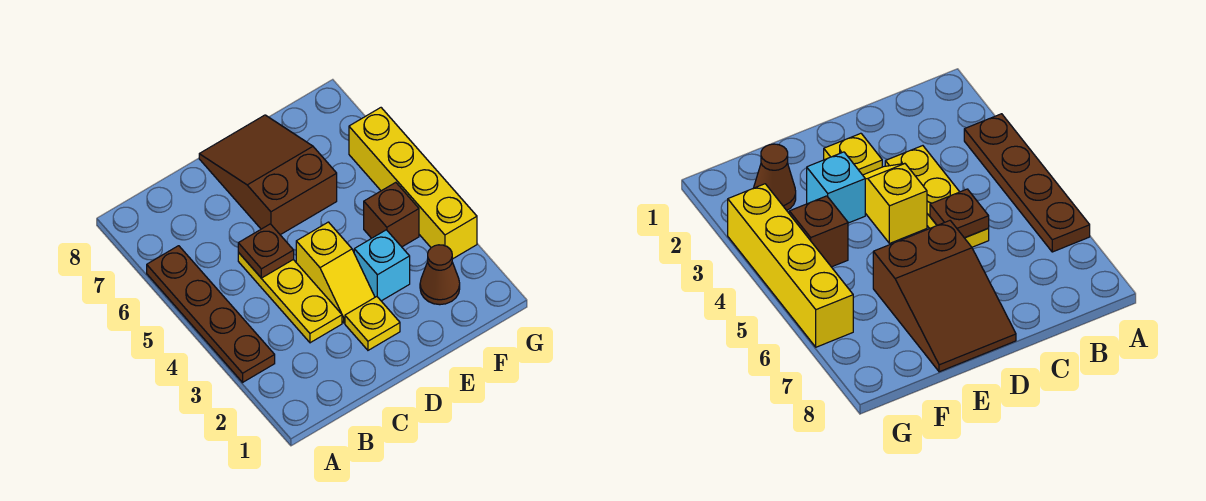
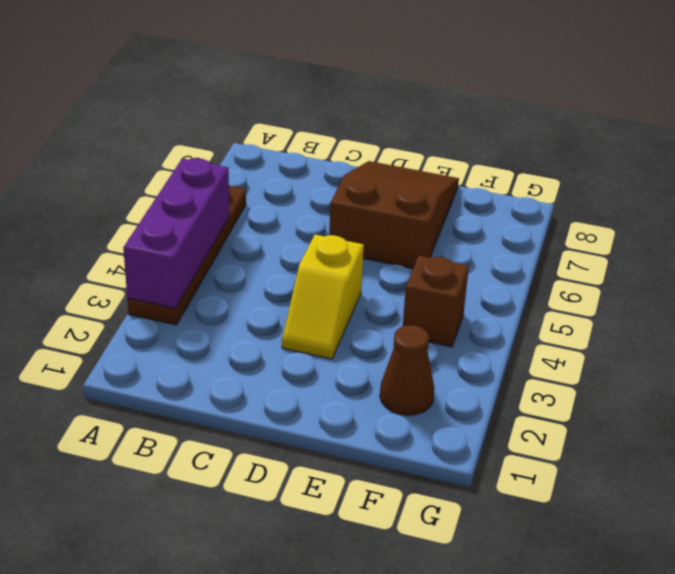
purple brick A3:A5 level 2 -> none
none -> yellow plate C3:C5 level 1
none -> yellow plate D2 level 1

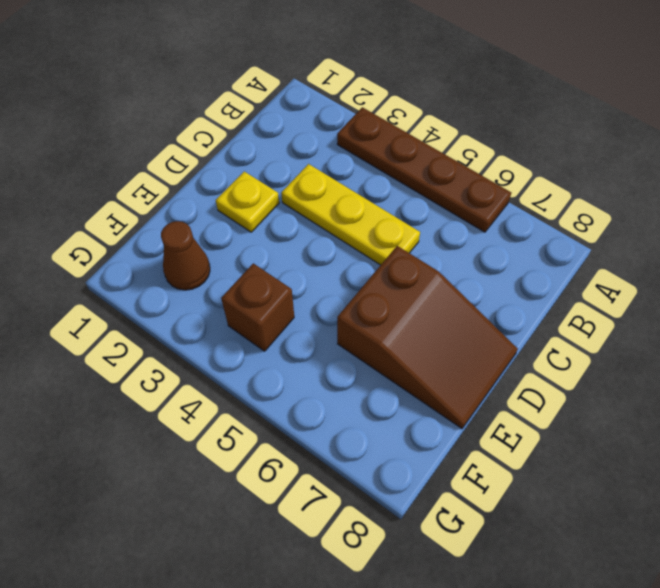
none -> yellow slope D3:D4 level 1 top 4
none -> cyan brick E3 level 1

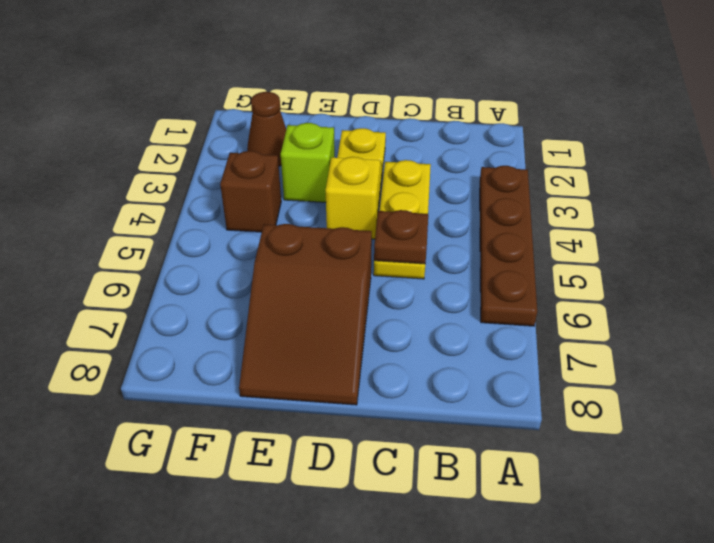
lime brick E3 level 1 -> cyan brick E3 level 1
none -> yellow brick G3:G6 level 1

